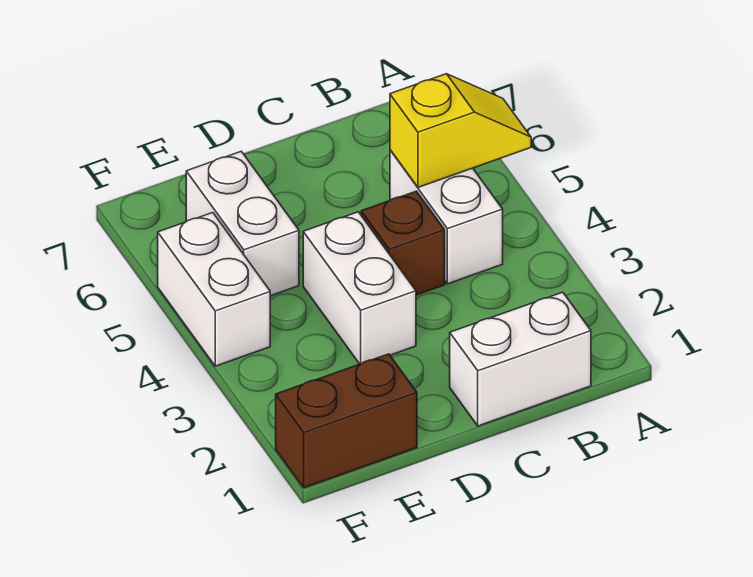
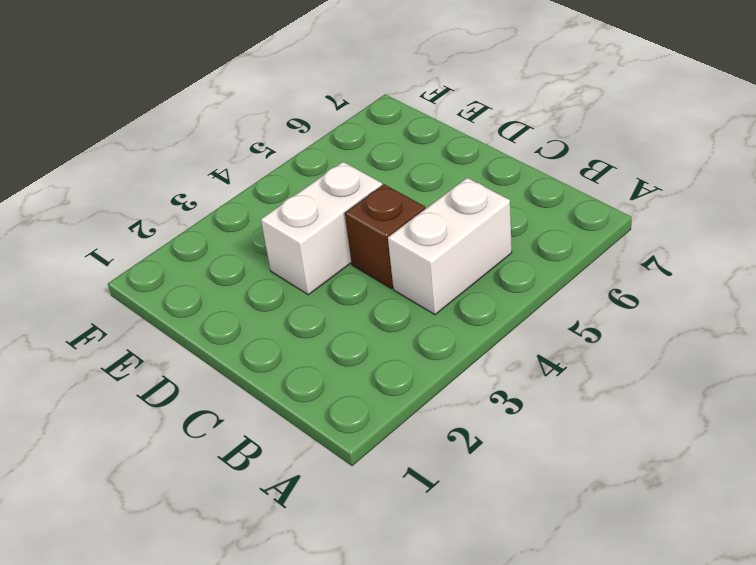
none -> white brick B1:C1 level 1
none -> brown brick E1:F1 level 1

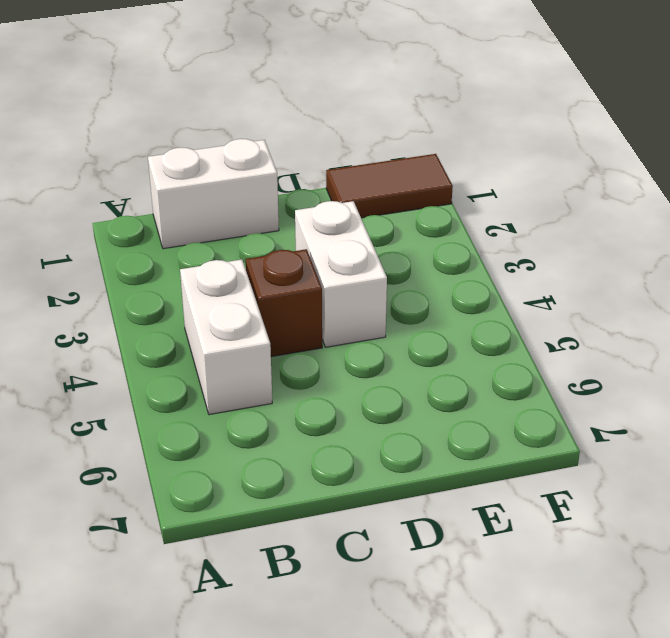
brown tile E1:F1 level 1 -> brown brick E1:F1 level 1
none -> white brick E5:E6 level 1
none -> white brick F4:F5 level 1

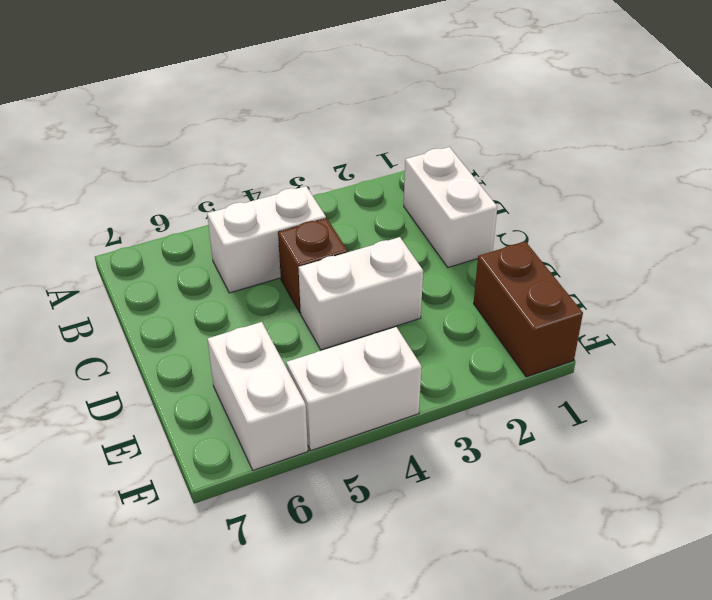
white brick E6:F6 level 1 -> white brick E5:E6 level 1
none -> yellow slope A5:B5 level 2 top B

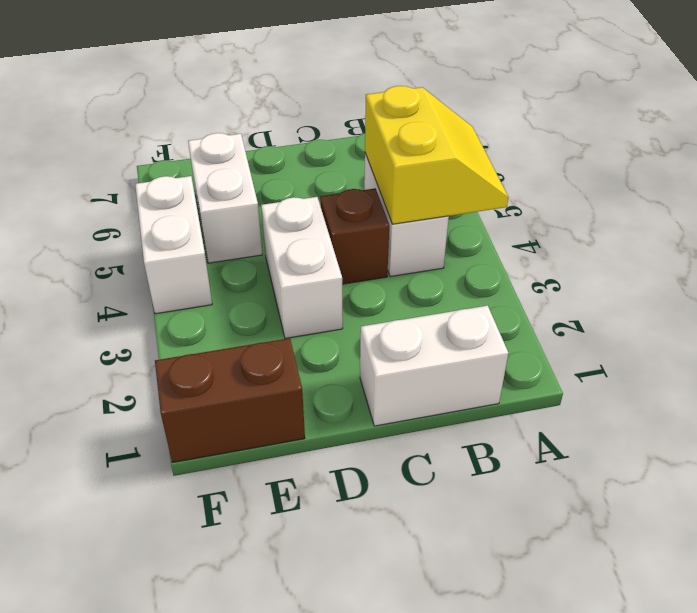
yellow slope A4:B5 level 2 top B -> yellow slope A5:B5 level 2 top B

